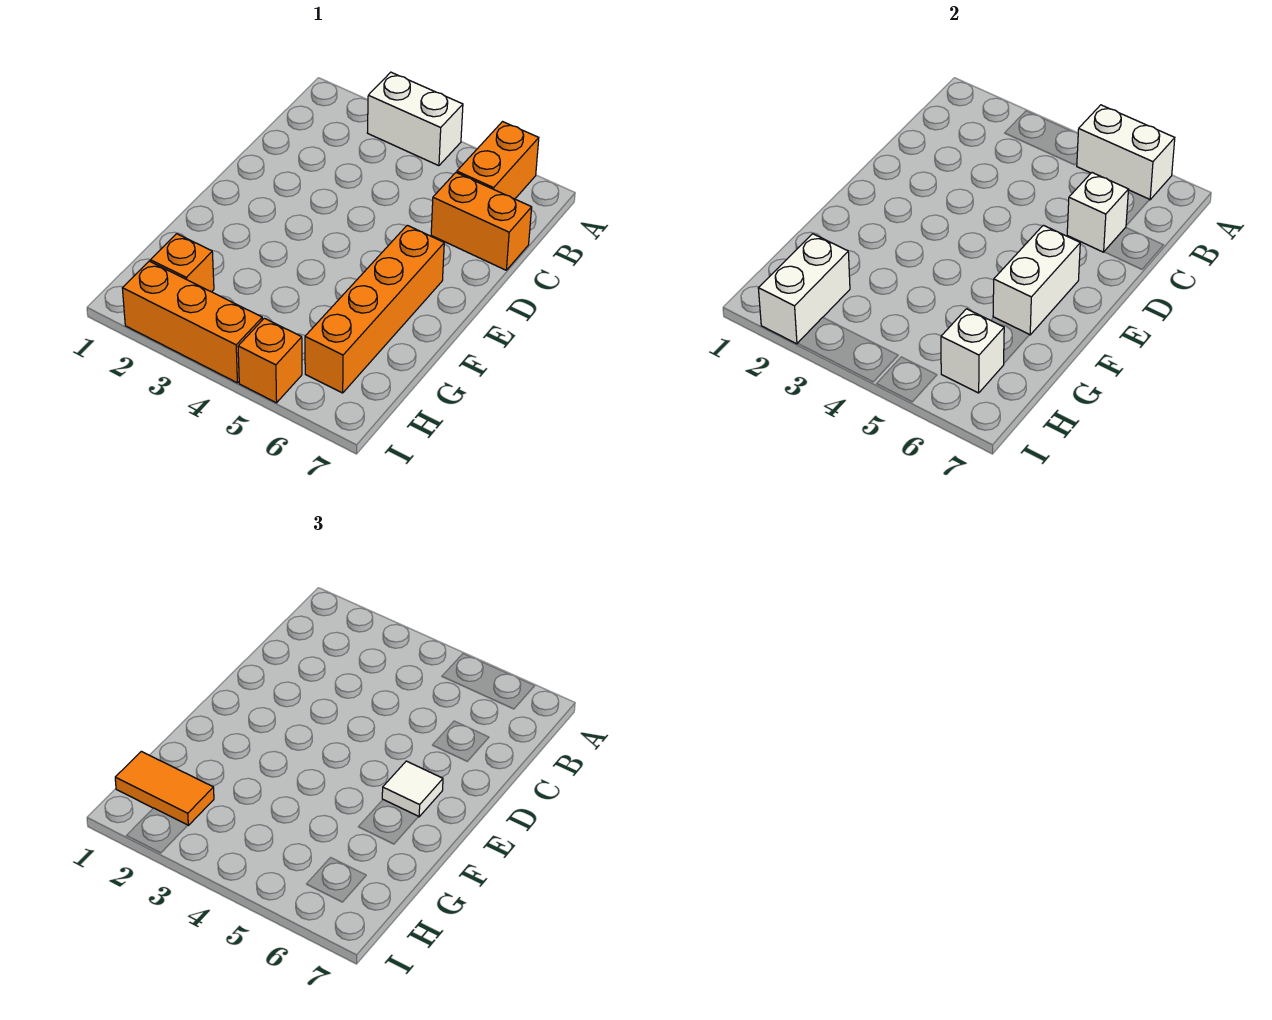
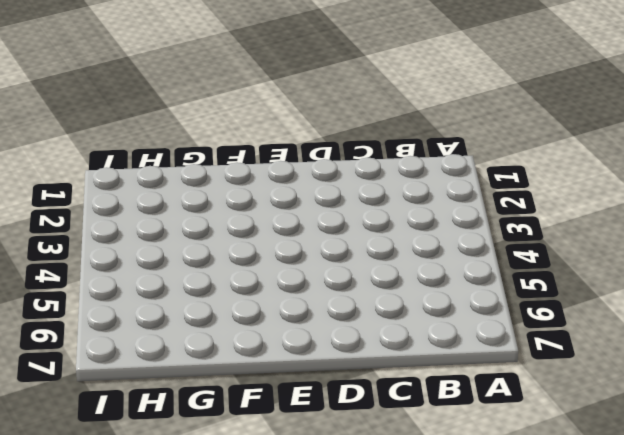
none -> white brick A3:A4 level 1
none -> orange brick A6:B6 level 1
none -> orange brick C6:C7 level 1

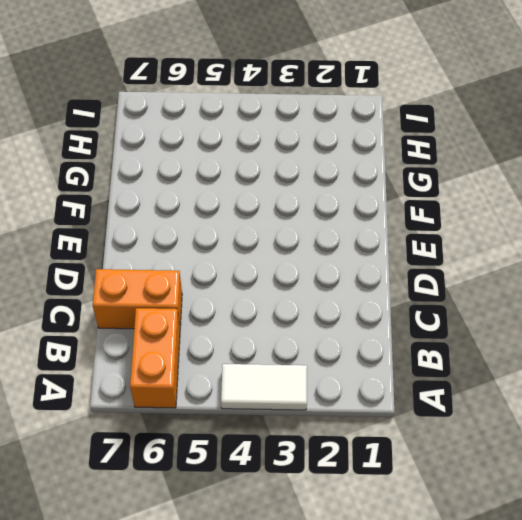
white tile A3:A4 level 1 -> white brick A3:A4 level 1
none -> orange brick E6:H6 level 1
none -> orange brick H2 level 1
none -> orange brick I2:I4 level 1

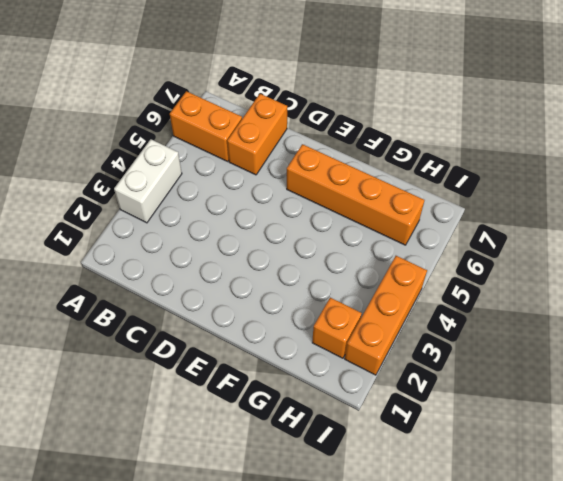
none -> orange brick I5 level 1
none -> white brick A5:A6 level 2
none -> white brick C6 level 2

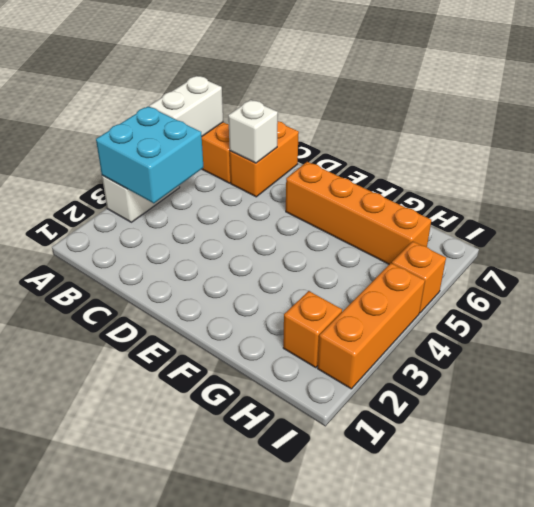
cyan brick A3:B4 level 2 -> none
none -> white brick E6:F6 level 2
none -> white brick H2:I2 level 2
none -> white brick H6 level 2

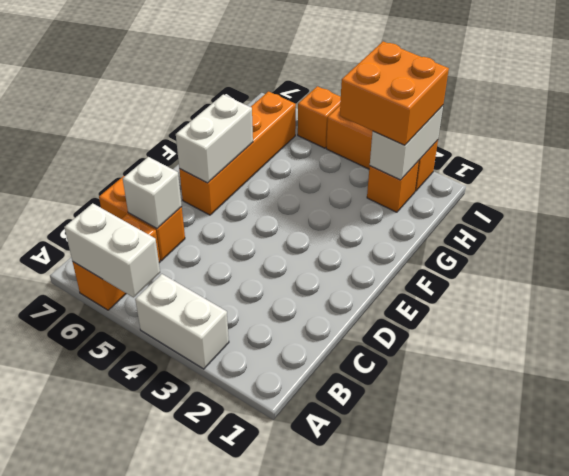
orange brick H2:I3 level 3 -> orange tile H1:H2 level 3
none -> white brick H6 level 2
none -> white tile E6 level 3

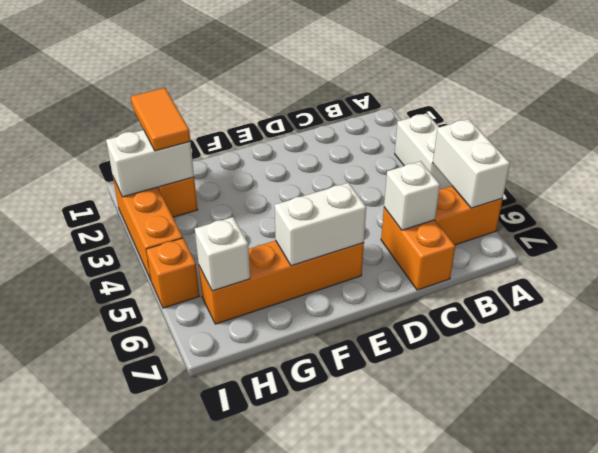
none -> white tile E6 level 3

